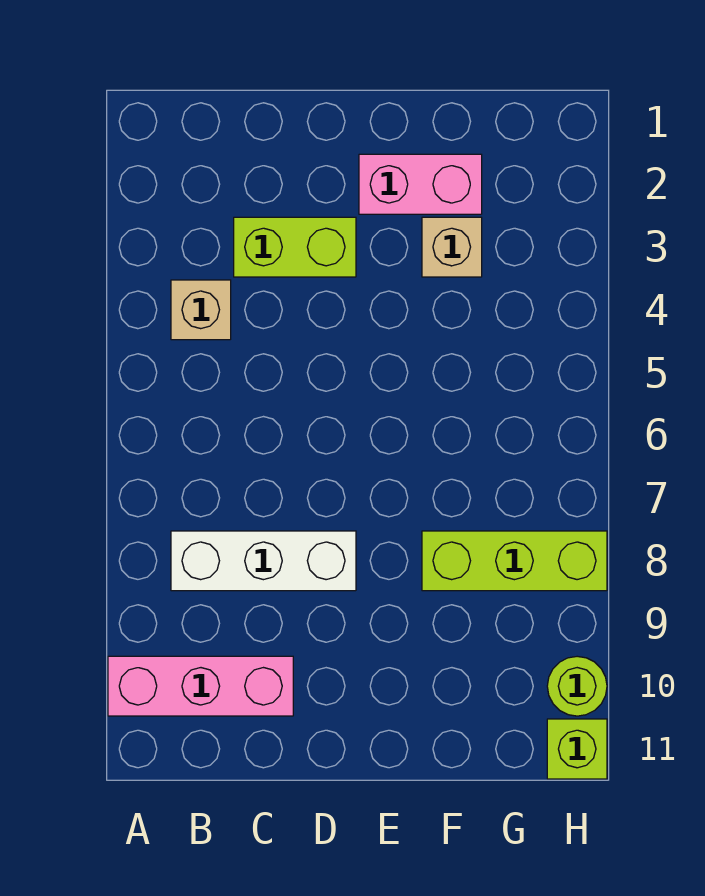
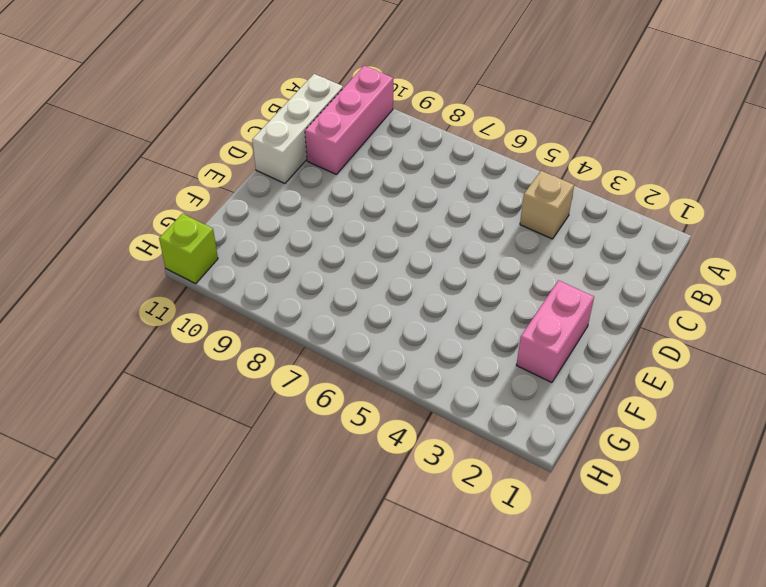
white brick B11:D11 level 1 -> white brick B8:D8 level 1
none -> lime brick C3:D3 level 1
none -> tan brick F3 level 1

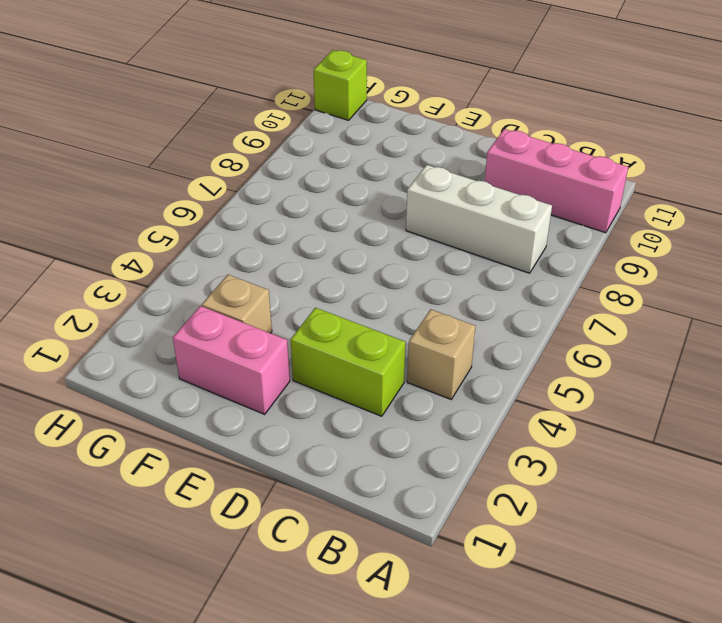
none -> lime brick F8:H8 level 1
none -> lime round brick H10 level 1

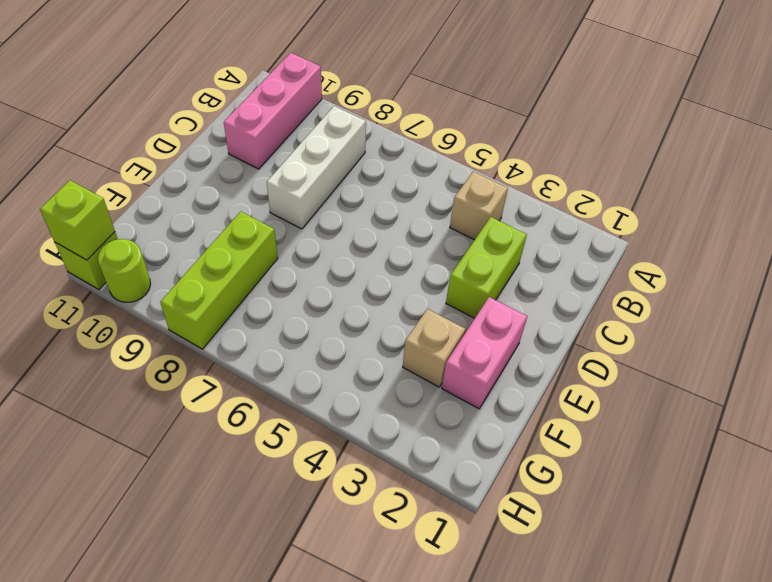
lime brick H11 level 2 -> none

